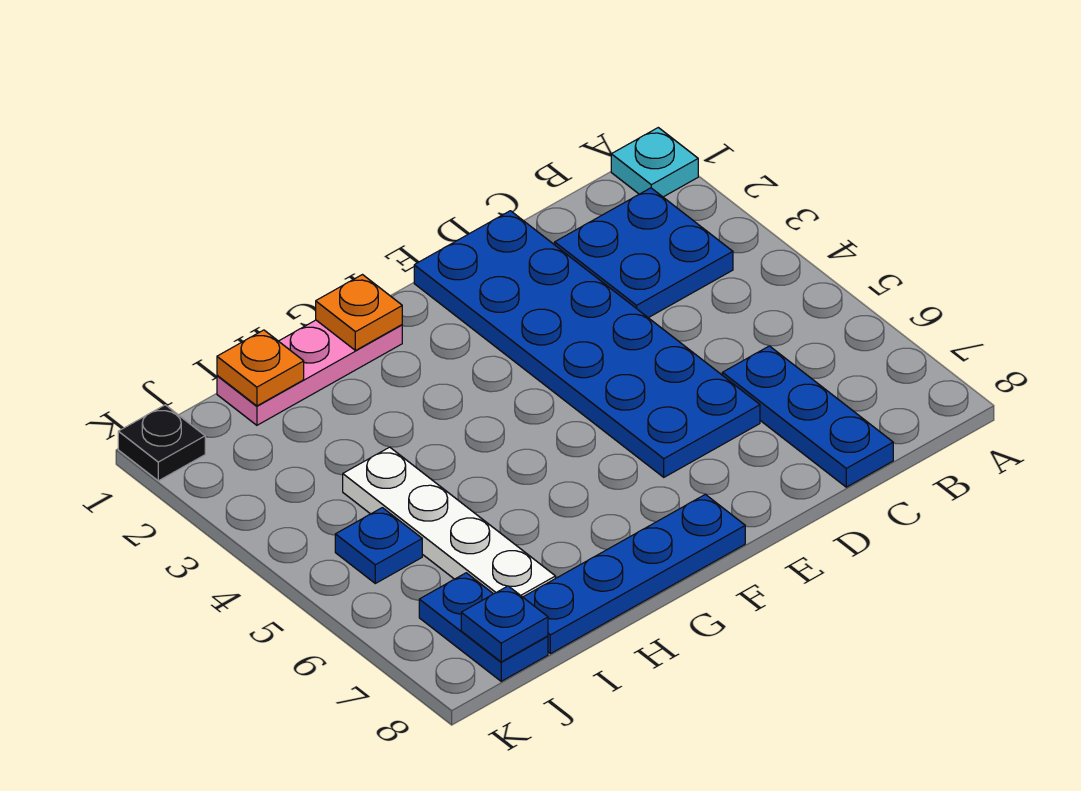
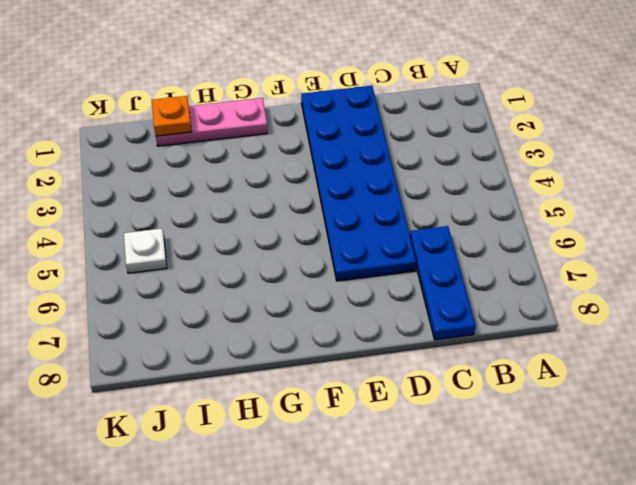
white plate J5 level 1 -> blue plate J5 level 1
none -> cyan plate A1 level 1
none -> blue plate B2:C3 level 1
none -> blue plate F8:I8 level 1

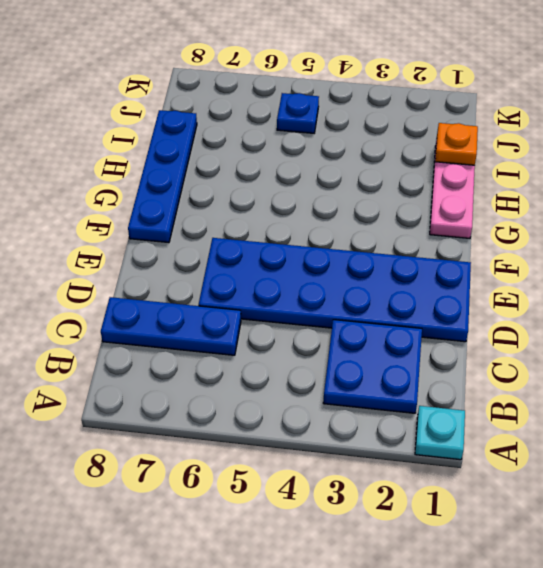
none -> white plate I4:I7 level 1
none -> blue plate J7:J8 level 1
none -> black plate K1 level 1

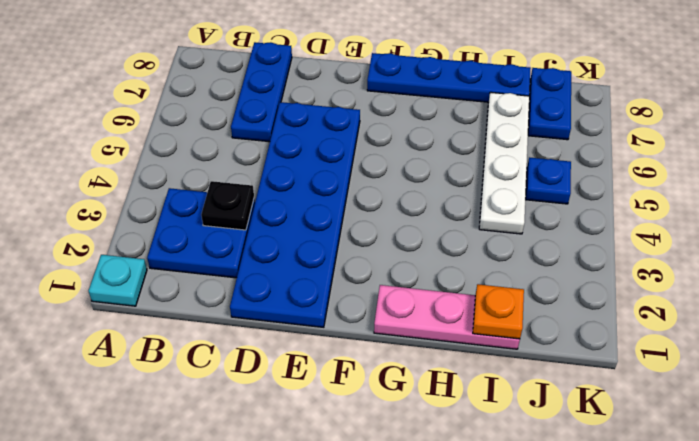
black plate C3 level 2 -> black plate K1 level 1
none -> orange plate G1 level 2
none -> blue plate J8 level 2

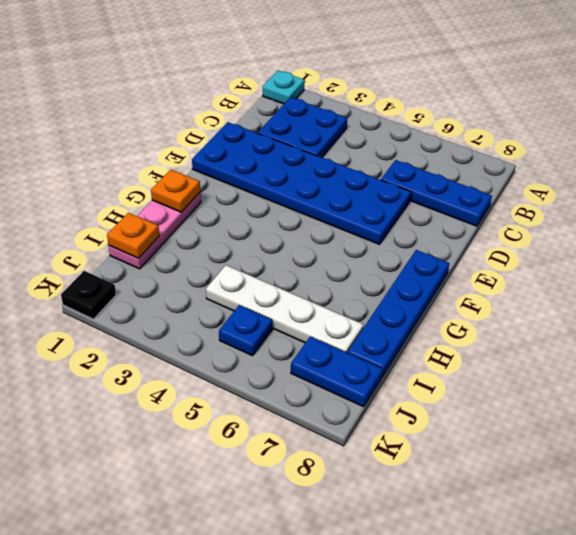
none -> blue plate J8 level 2

